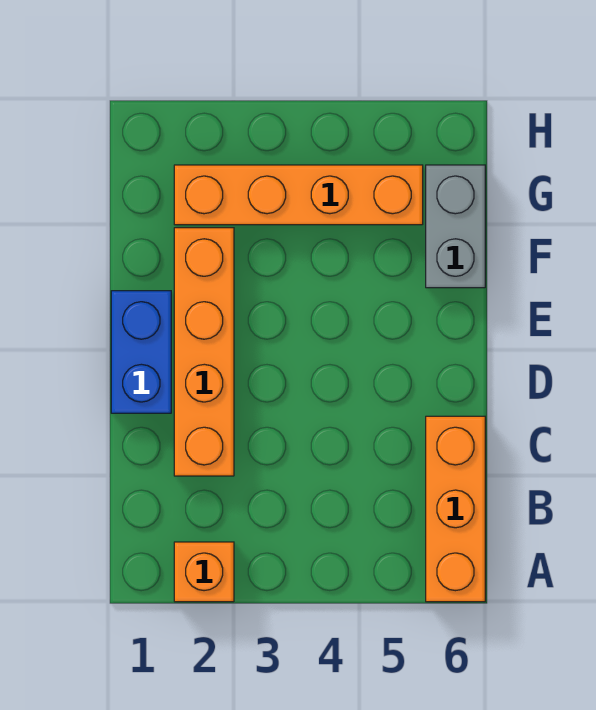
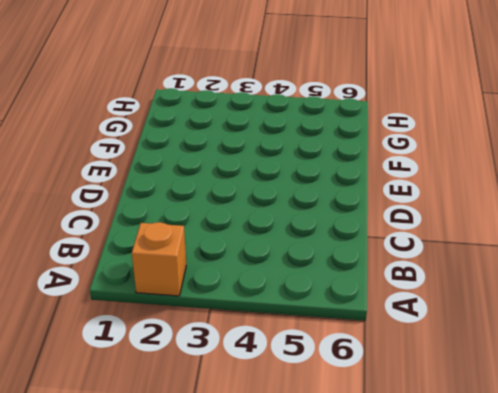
none -> orange brick A6:C6 level 1
none -> orange brick C2:F2 level 1

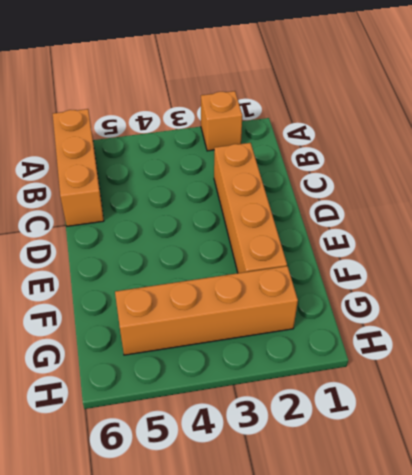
none -> blue brick D1:E1 level 1
none -> grey brick F6:G6 level 1

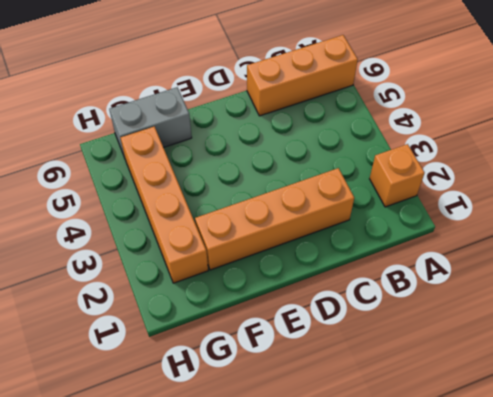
none -> blue brick D1:E1 level 1

